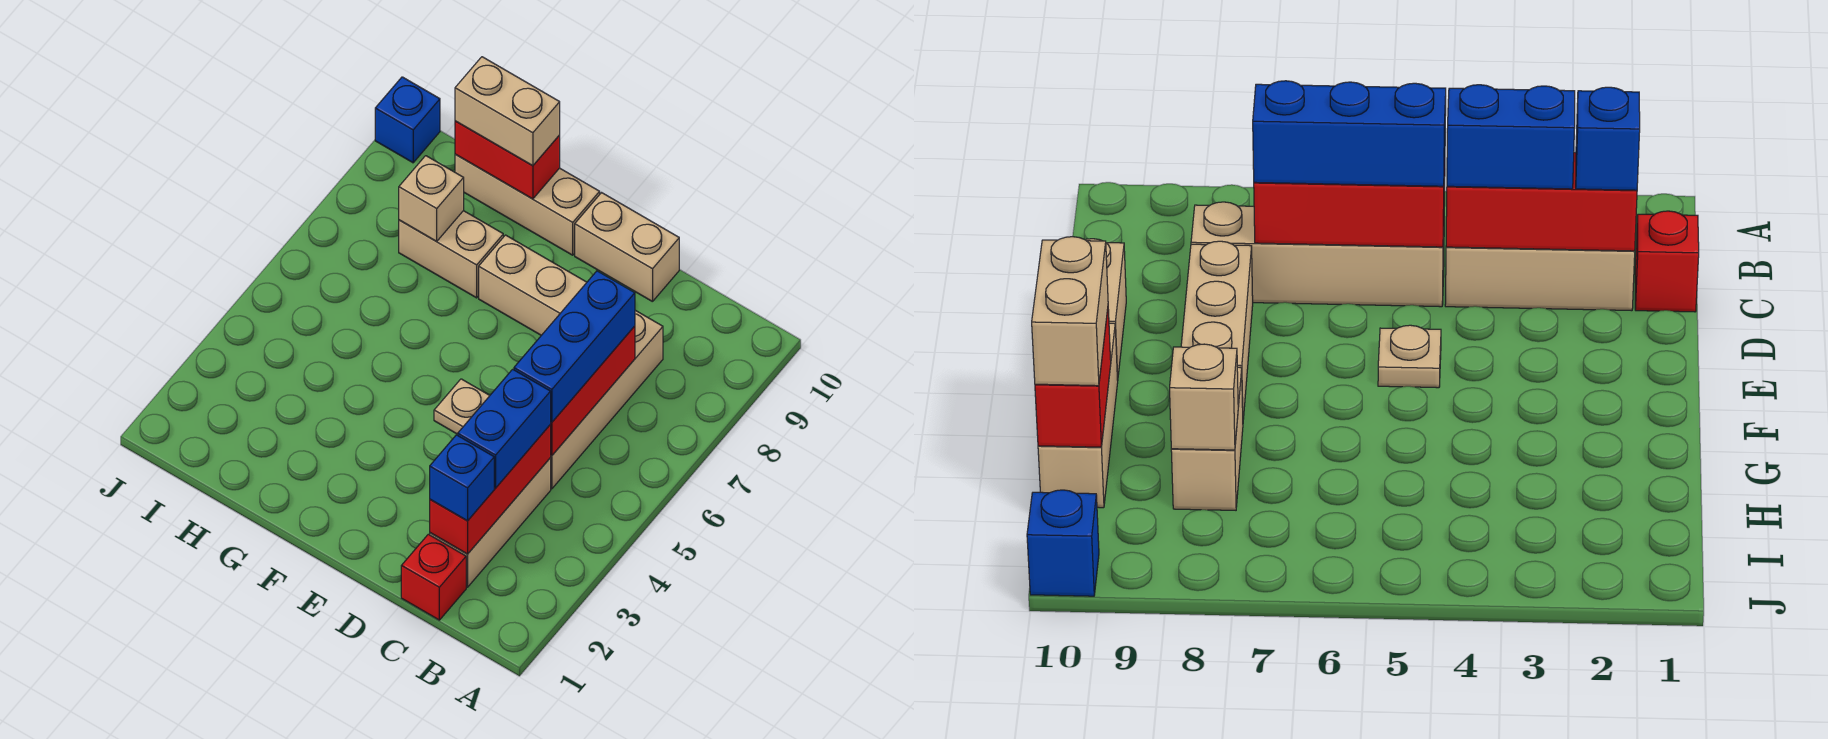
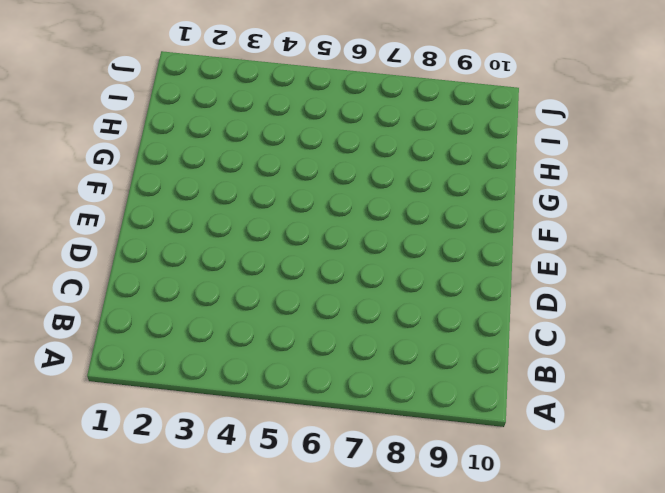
none -> red brick C1 level 1
none -> tan brick C2:C4 level 1
none -> tan brick C5:C8 level 1

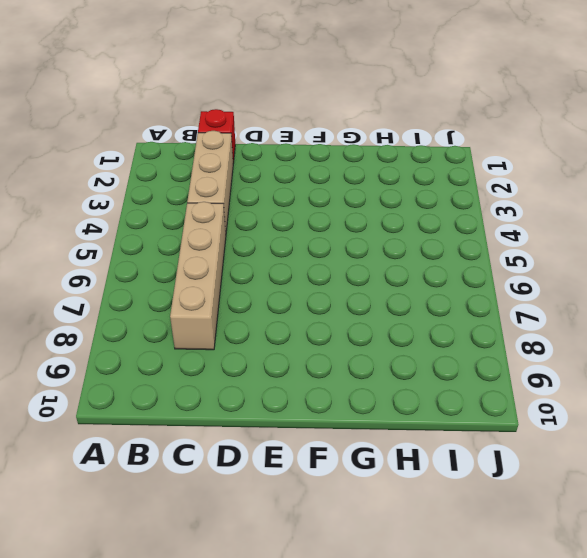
none -> tan brick D8:F8 level 1
none -> tan brick D10:E10 level 1
none -> tan plate E5 level 1

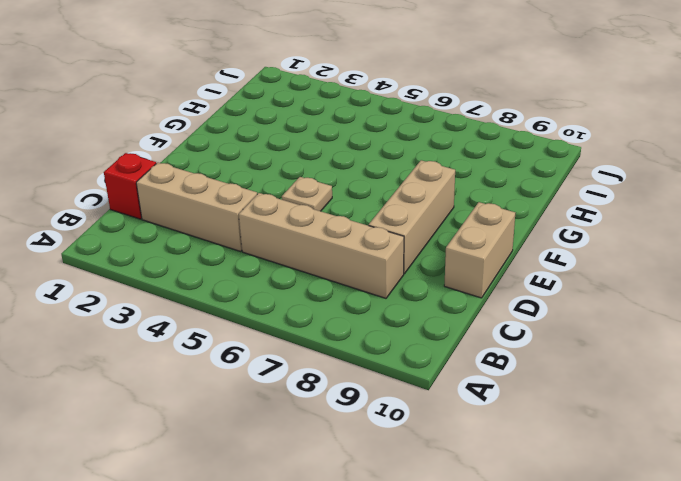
none -> tan brick F10:H10 level 1
none -> tan brick G8:H8 level 1
none -> blue brick J10 level 1

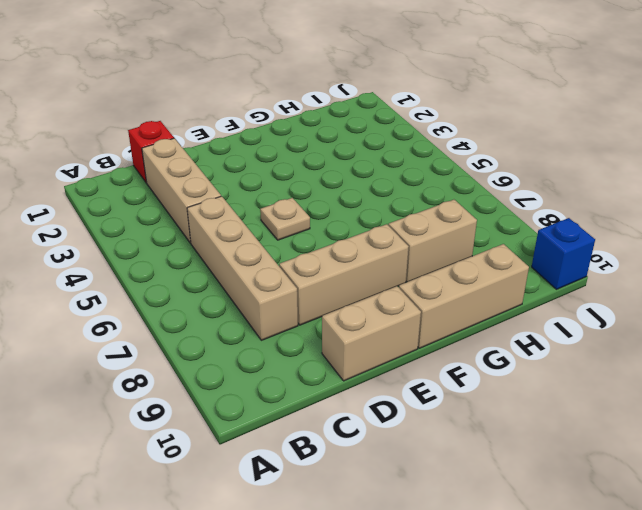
none -> red brick C2:C4 level 2
none -> red brick C5:C7 level 2
none -> red brick G10:H10 level 2

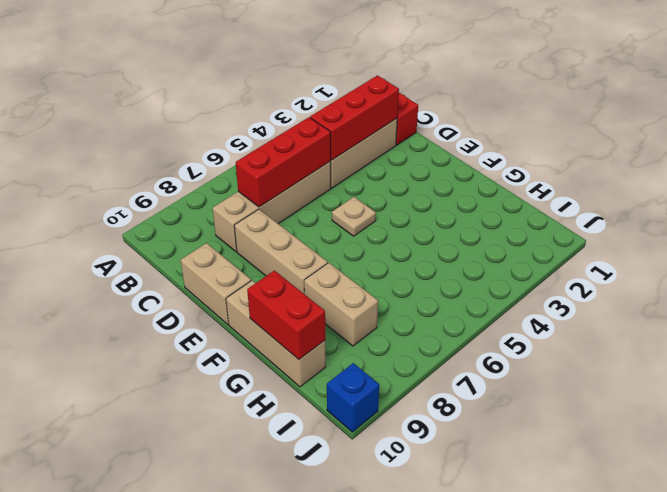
none -> tan brick H8 level 2
none -> blue brick C2 level 3
none -> blue brick C3:C4 level 3

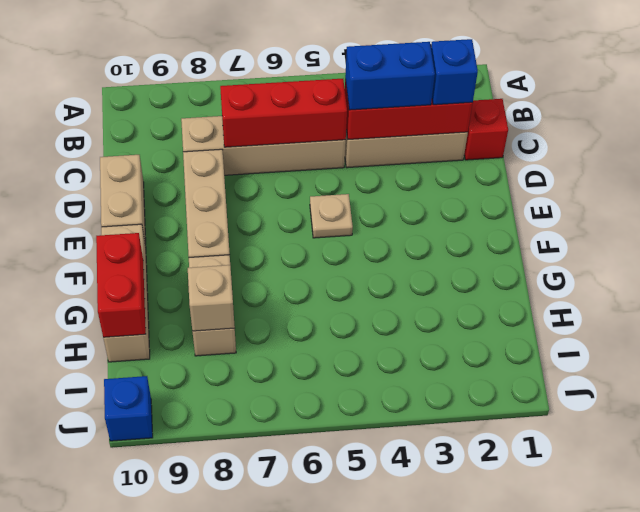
none -> blue brick C5:C7 level 3
none -> tan brick G10:H10 level 3

